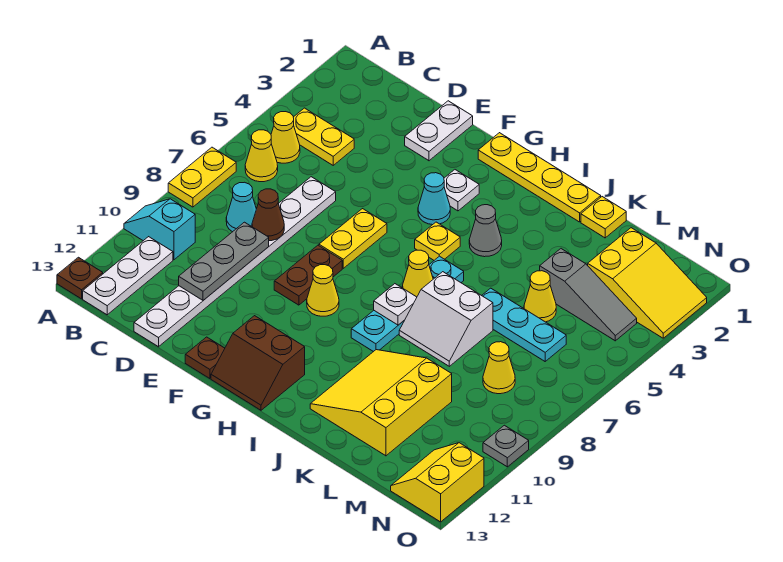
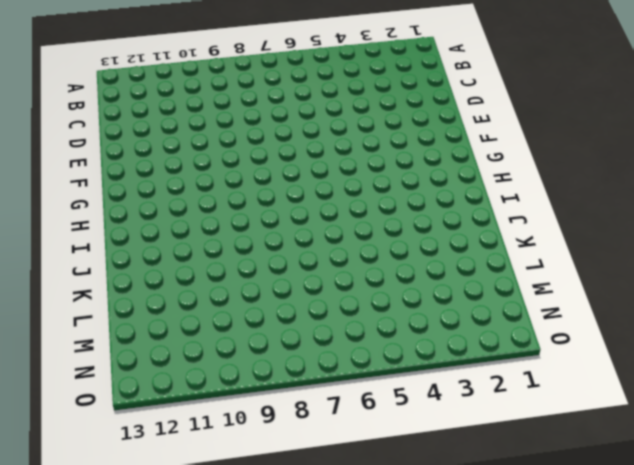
none -> yellow plate A7:A8 level 1
none -> cyan slope A10:B10 level 1 top B
none -> brown plate A13 level 1
none -> yellow plate B4:C4 level 1

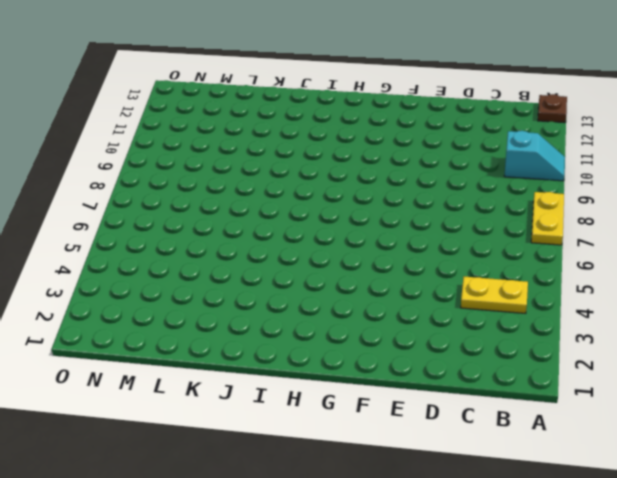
none -> yellow cone B5 level 1
none -> yellow cone B6 level 1
none -> white plate B11:B13 level 1
none -> cyan cone C8 level 1

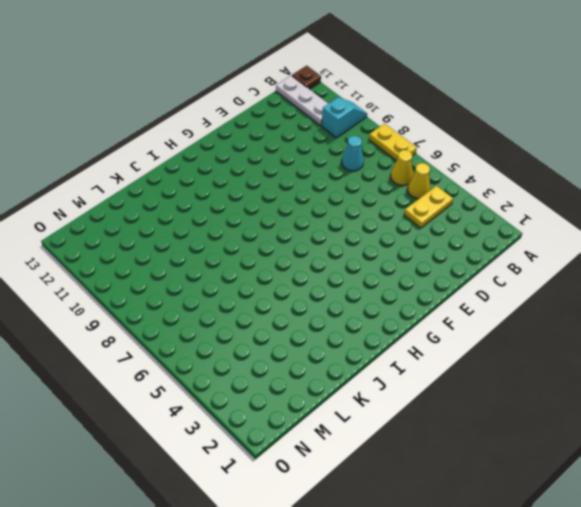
none -> white plate D6:D13 level 1
none -> white plate E1:E2 level 1
none -> yellow plate F6:F7 level 1
none -> brown plate F8:F9 level 1

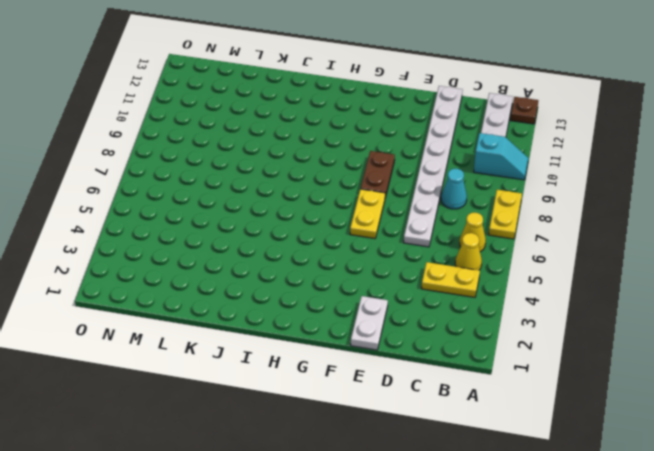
none -> brown plate F13 level 1
none -> yellow plate G1:J1 level 1
none -> white plate G3 level 1
none -> cyan cone G4 level 1

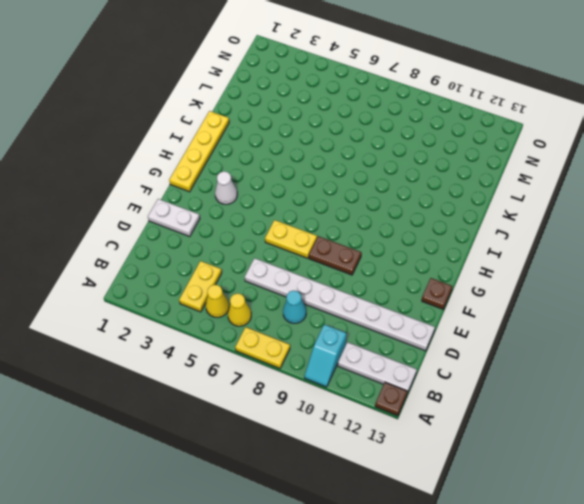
white cone G3 level 1 -> white plate G3 level 1
none -> cyan cone G4 level 1
none -> yellow cone G9 level 1
none -> brown slope G12:H13 level 1 top 12
none -> yellow plate H5 level 1

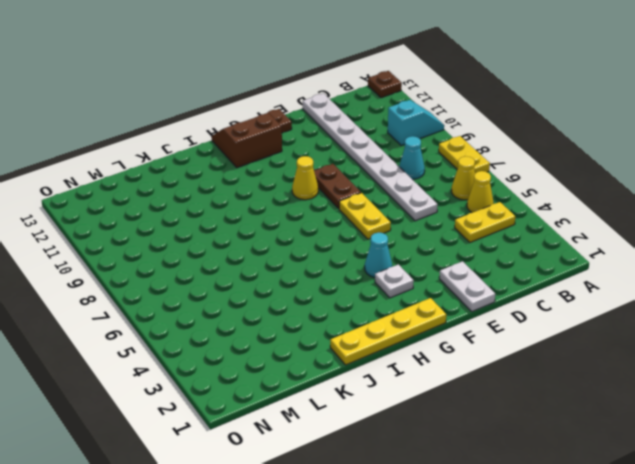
none -> white plate B11:B13 level 1
none -> yellow plate H5 level 1
none -> grey cone I4 level 1
none -> cyan plate I6:I9 level 1

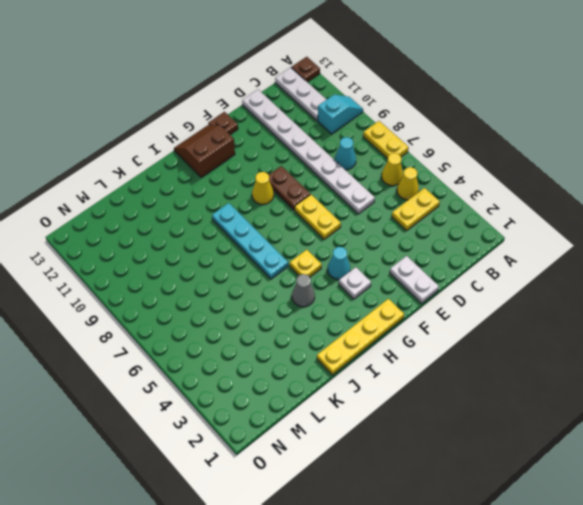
none -> white slope J7:K8 level 1 top 7
none -> yellow slope J10:L12 level 1 top L
none -> yellow plate K1 level 1
none -> cyan plate K6:M6 level 1

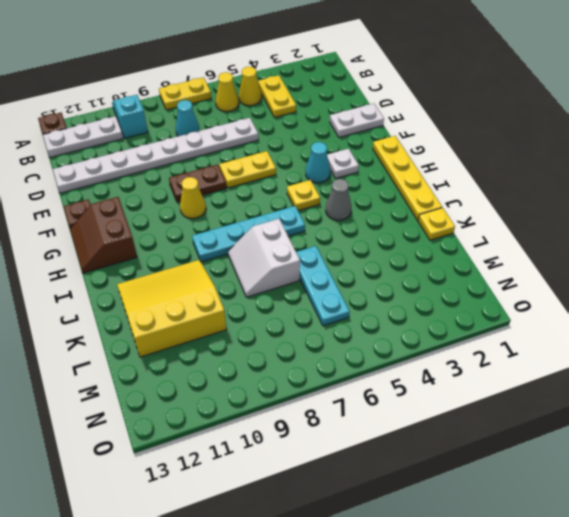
none -> grey slope L4:N4 level 1 top L
none -> yellow cone L5 level 1
none -> yellow slope M2:O3 level 1 top M
none -> yellow cone M8 level 1

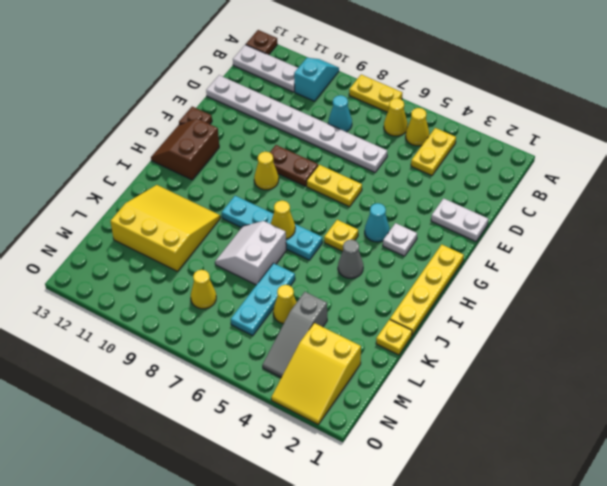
none -> yellow slope N12:O13 level 1 top O
none -> grey plate O10 level 1
none -> brown cone D8 level 2
none -> grey plate D9:D11 level 2

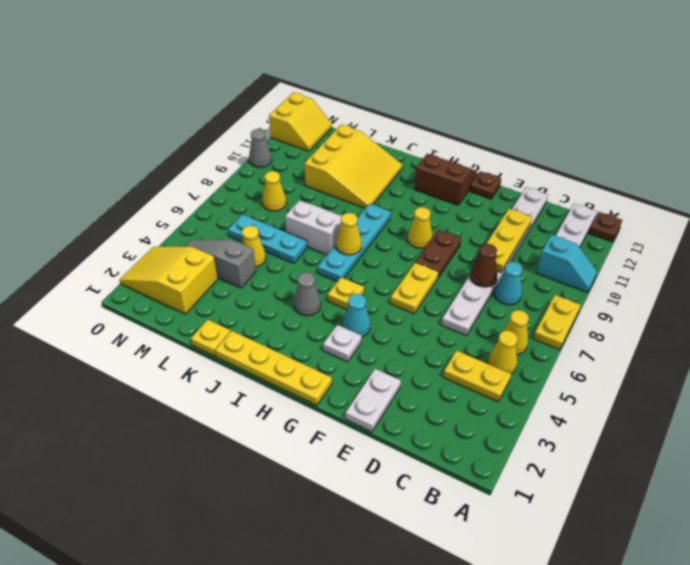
yellow plate D9:D11 level 2 -> grey plate D9:D11 level 2
grey cone O10 level 1 -> grey plate O10 level 1
none -> white plate I8 level 2

